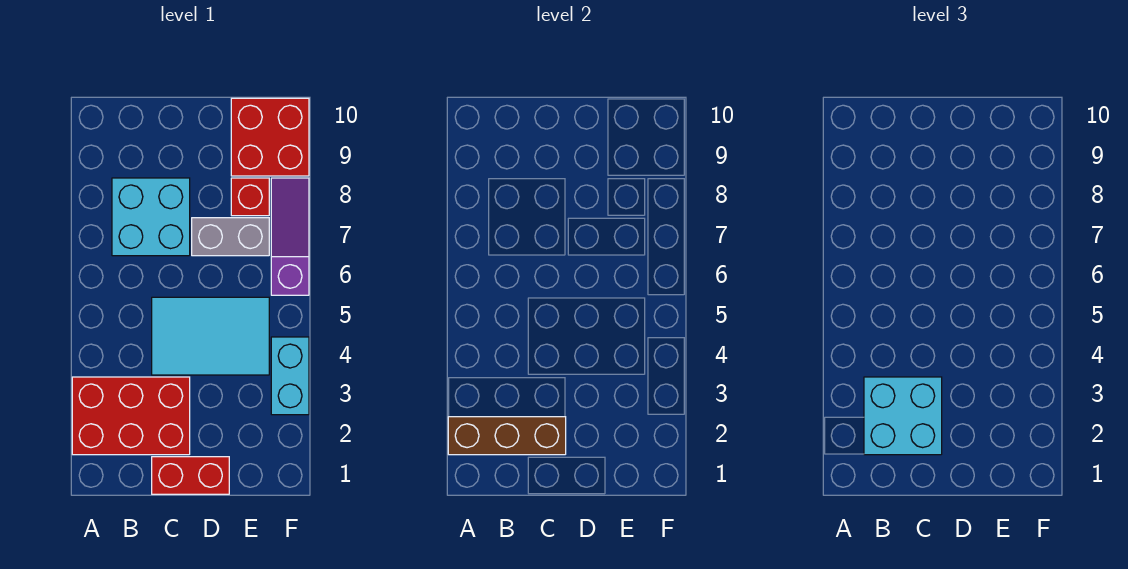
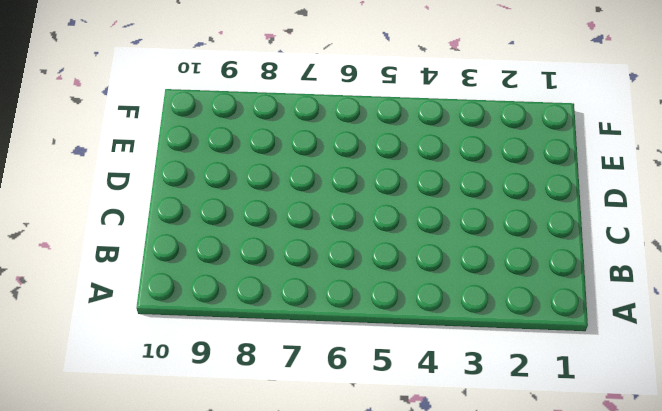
none -> red brick A2:C3 level 1
none -> cyan brick B7:C8 level 1

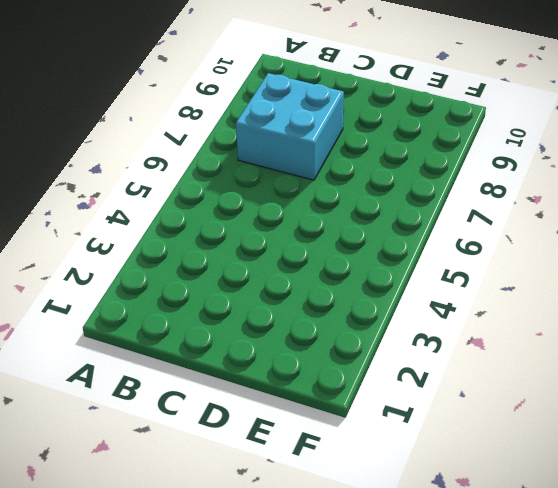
none -> red brick A2:C3 level 1
none -> red brick C1:D1 level 1

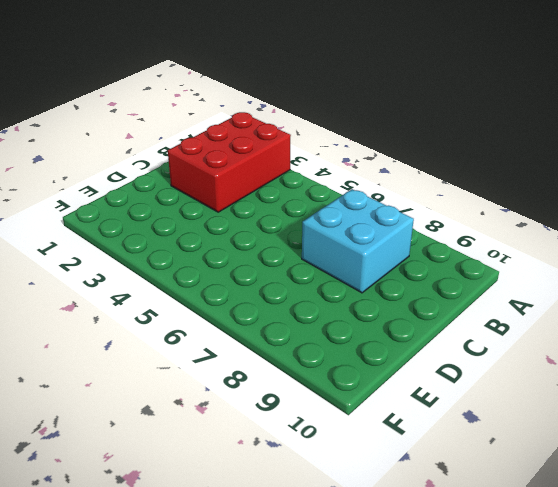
none -> red brick C1:D1 level 1
none -> cyan tile C4:E5 level 1

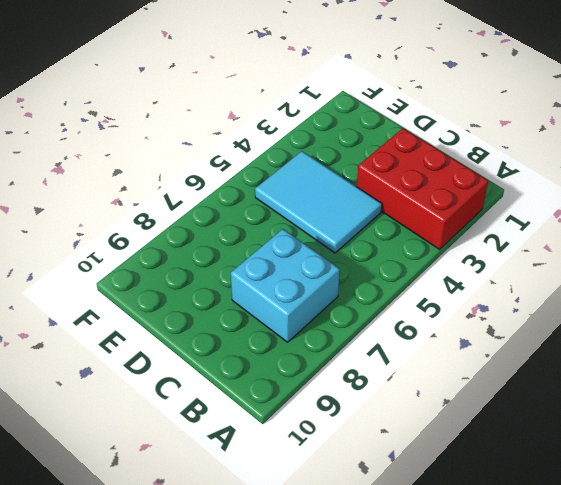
none -> red brick C1:D1 level 1
none -> grey brick D7:E7 level 1

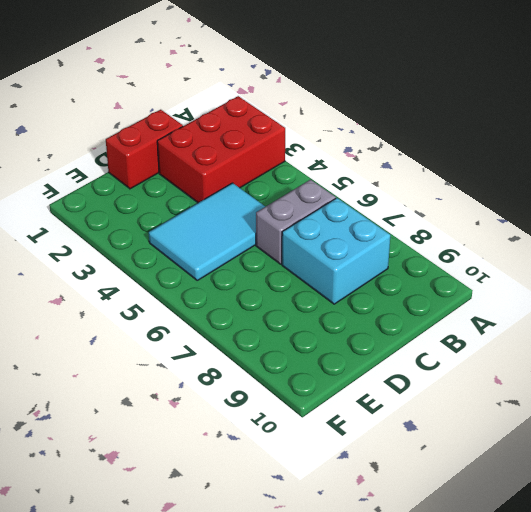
grey brick B6:C6 level 1 -> grey brick D7:E7 level 1
none -> red brick E8 level 1
none -> red brick E9:F10 level 1

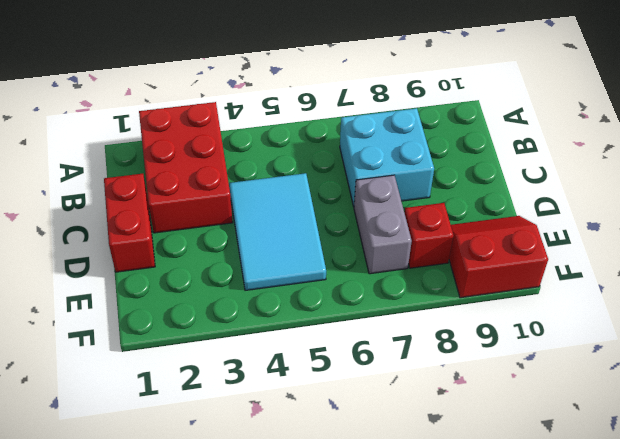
red slope E9:F10 level 1 top F -> red brick E9:F10 level 1
none -> cyan brick F3:F4 level 1
none -> purple slope F6:F8 level 1 top 6

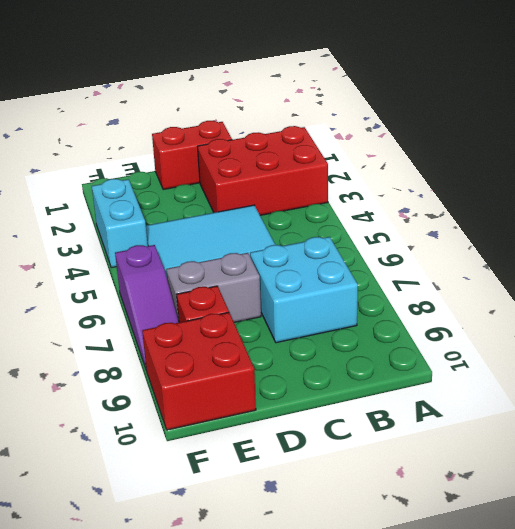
none -> brown brick A2:C2 level 2
none -> cyan brick B2:C3 level 3

